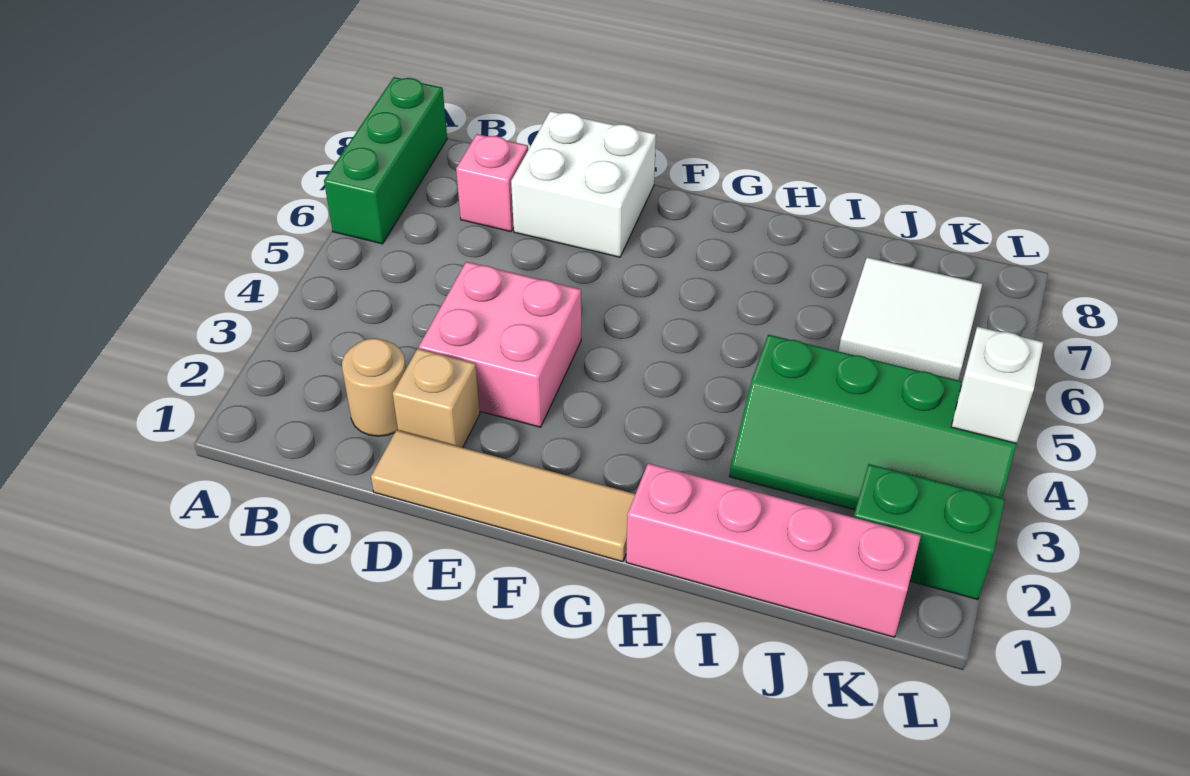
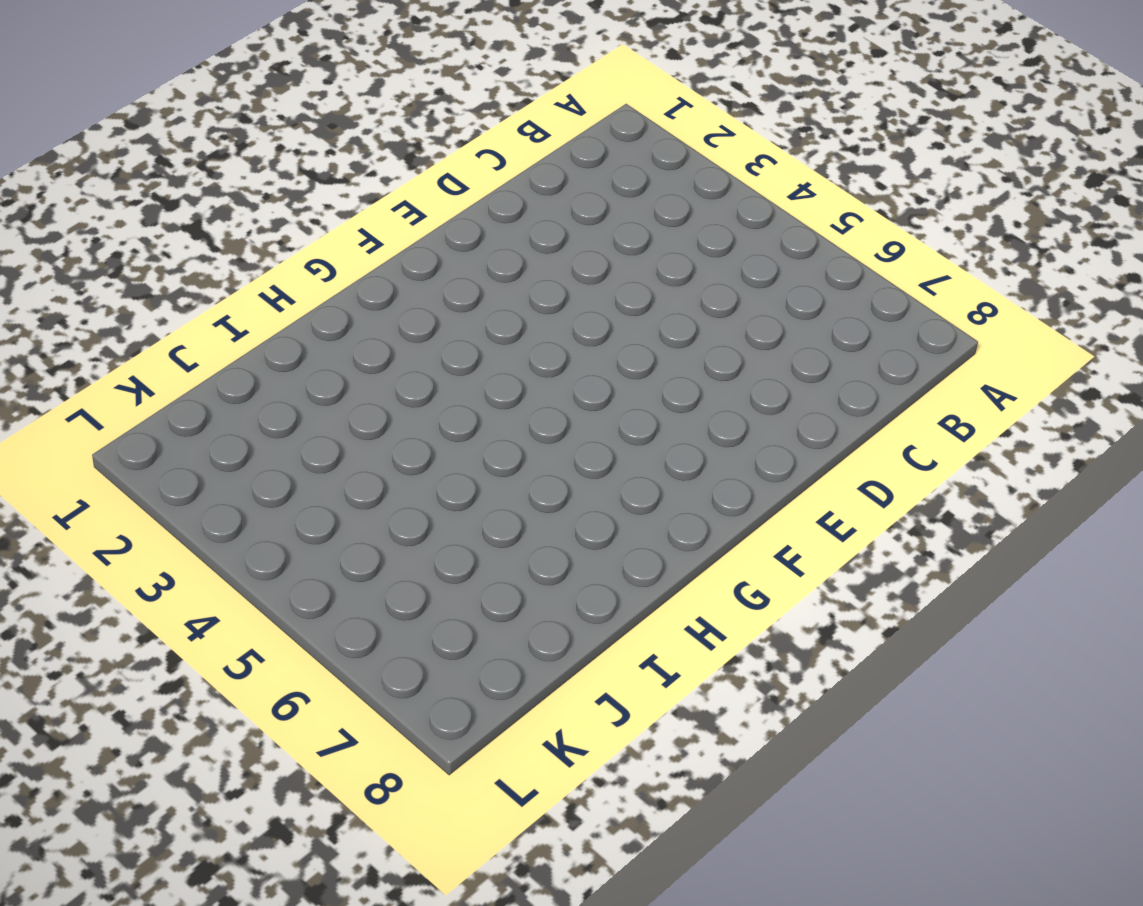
none -> green brick A6:A8 level 1
none -> tan round brick C2 level 1
none -> pink brick C7 level 1

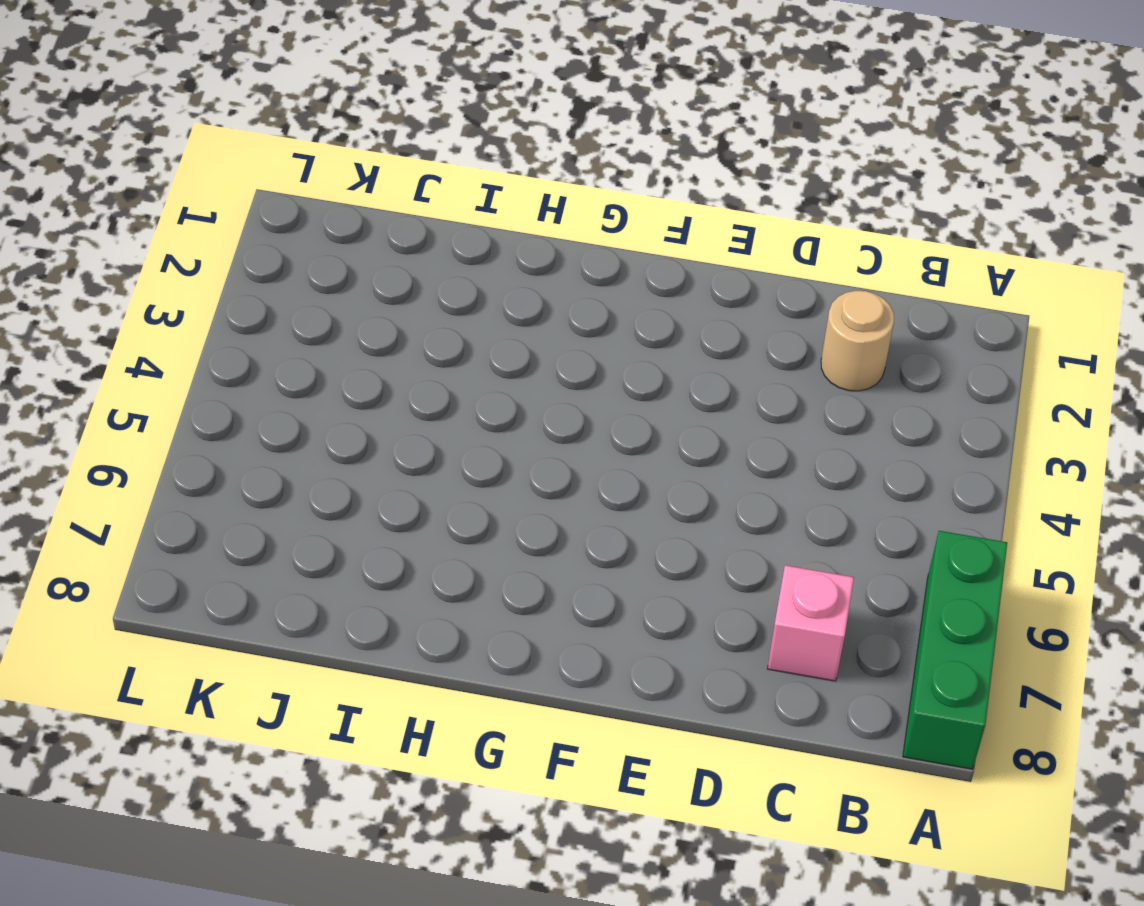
none -> tan tile D1:G1 level 1
none -> tan brick D2 level 1
none -> pink brick D3:E4 level 1

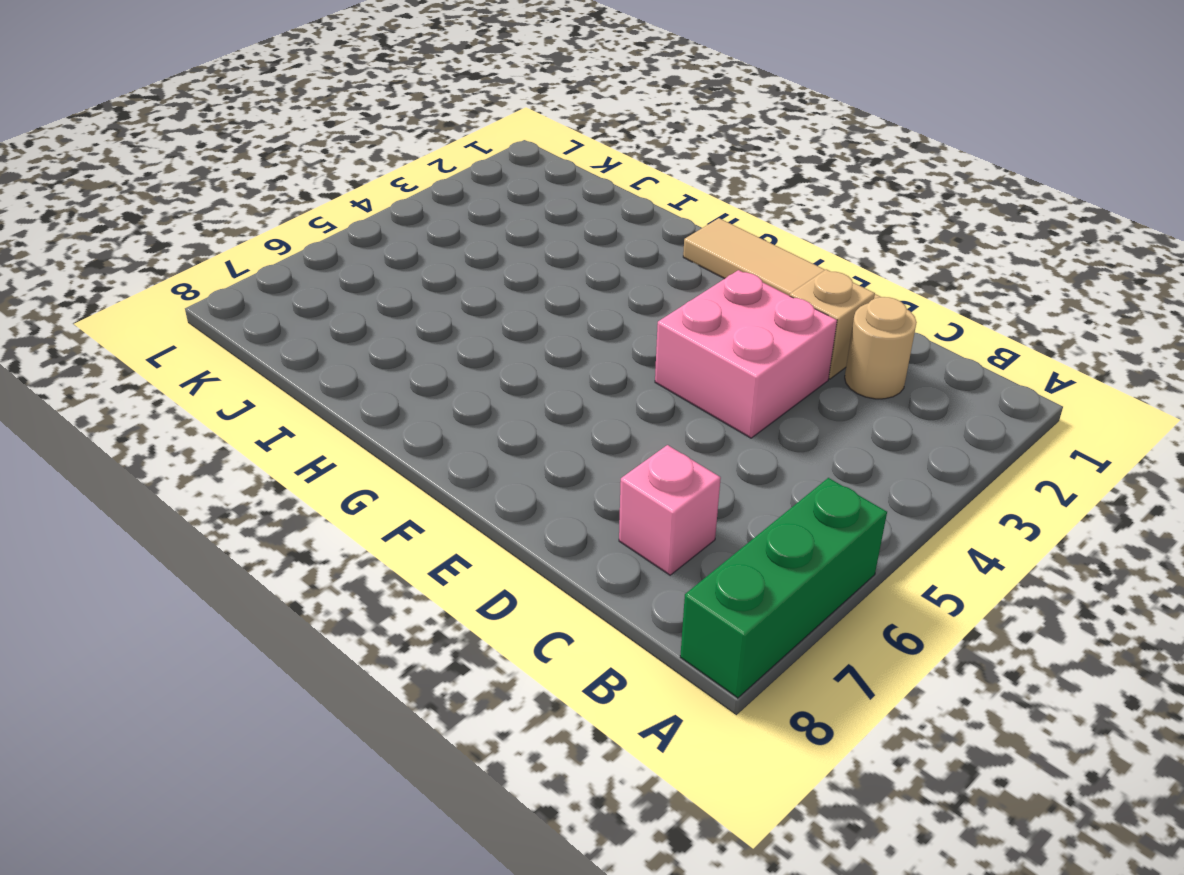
none -> white brick D7:E8 level 1
none -> pink brick H1:K1 level 1
none -> green slope I3:L4 level 1 top 4

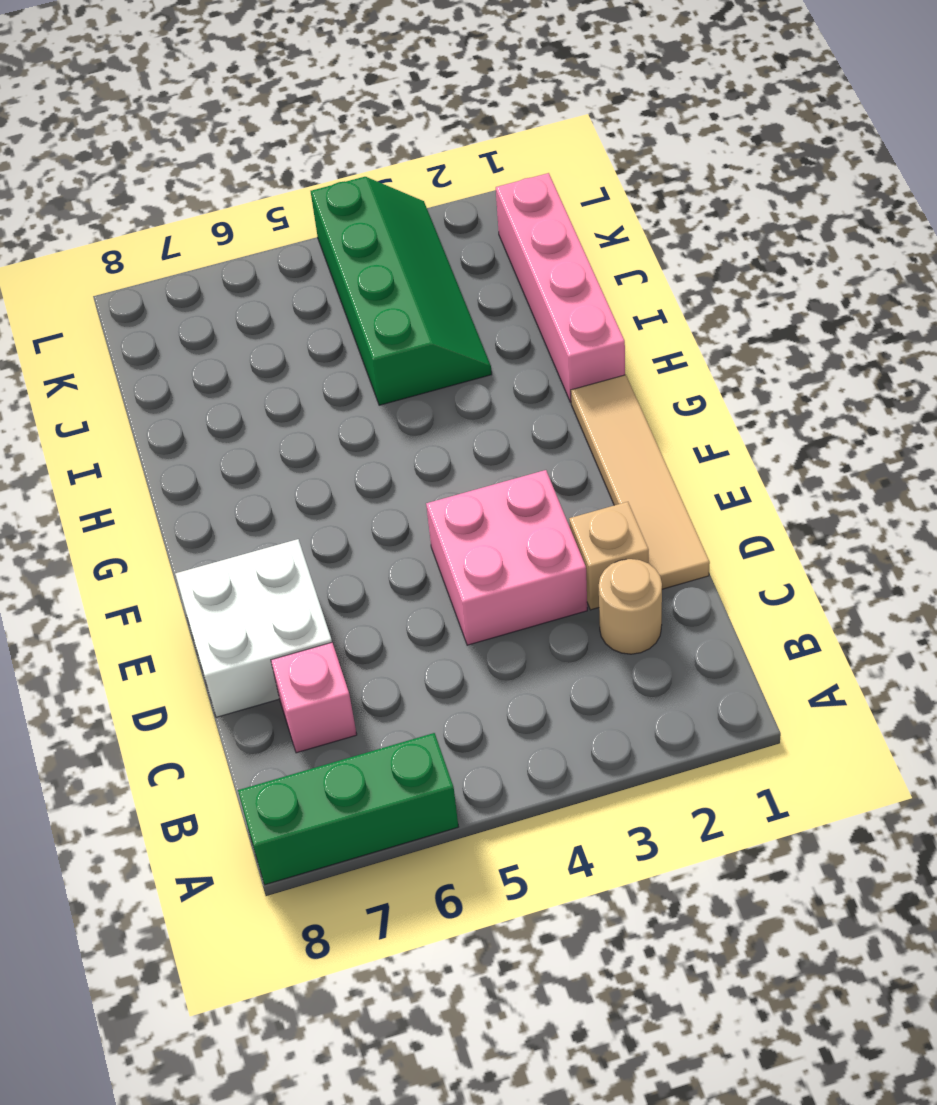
none -> white tile J6:K7 level 1
none -> green brick K2:L2 level 1
none -> white brick L4 level 2

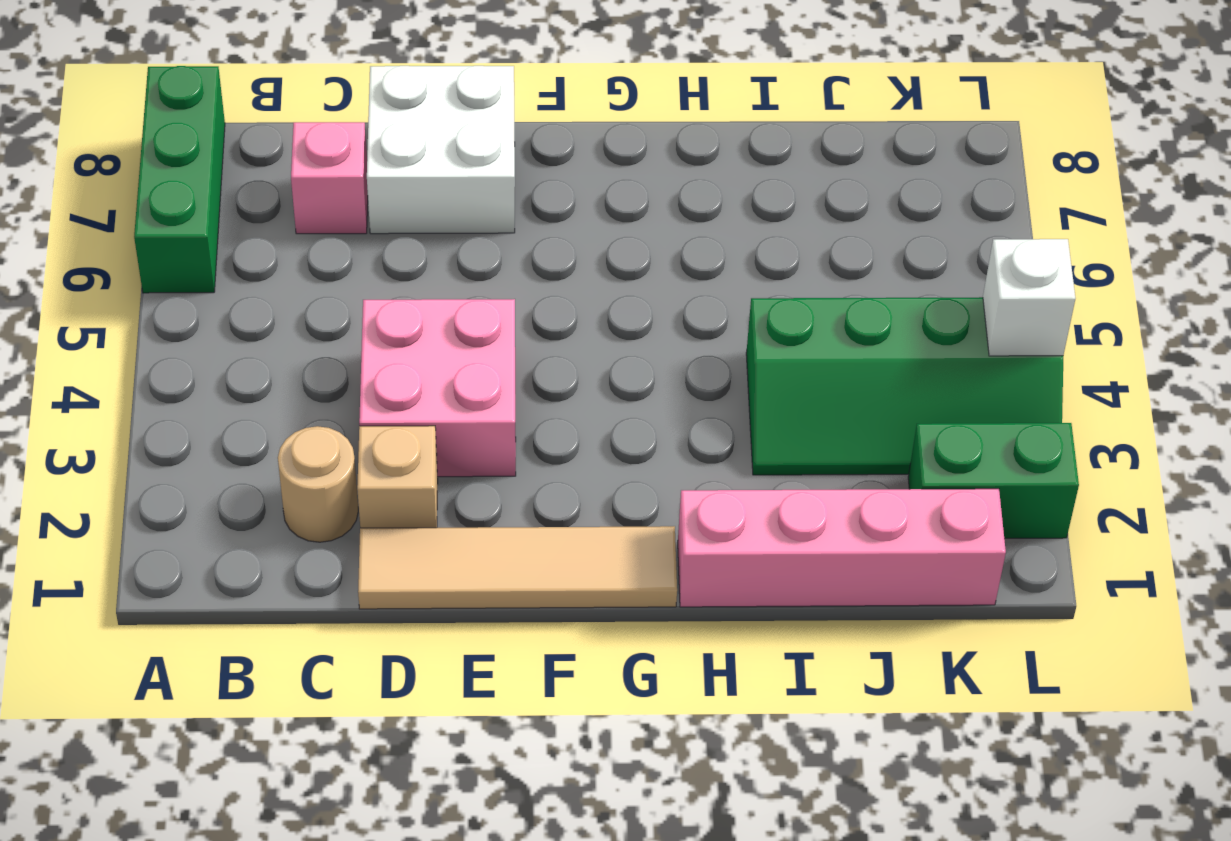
none -> white tile J6:K7 level 1

